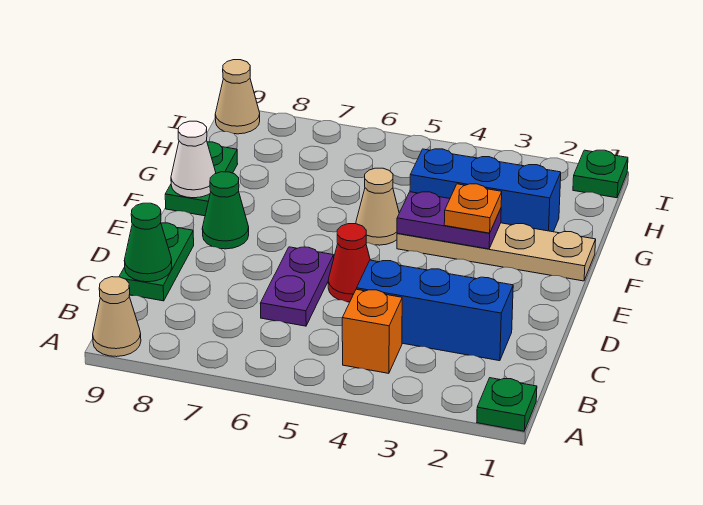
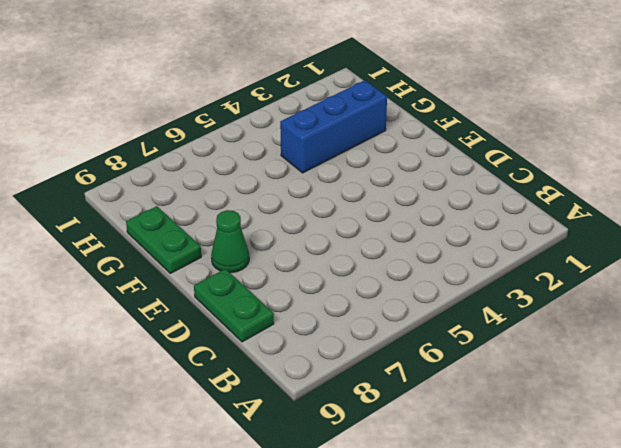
none -> green plate A1 level 1
none -> tan cone A9 level 1
none -> orange brick B4 level 1

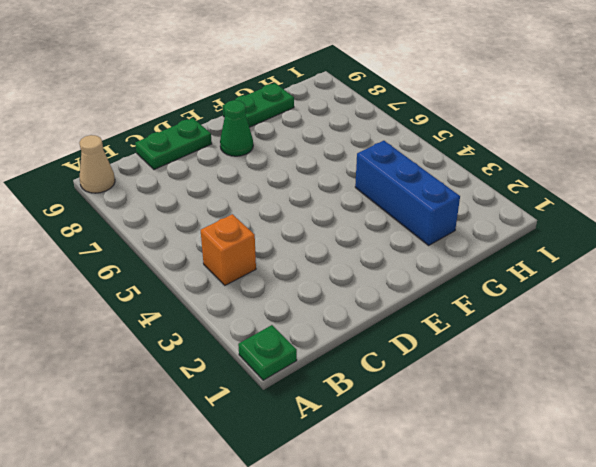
none -> blue brick C2:C4 level 1
none -> purple plate C6:D6 level 1
none -> red cone D5 level 1

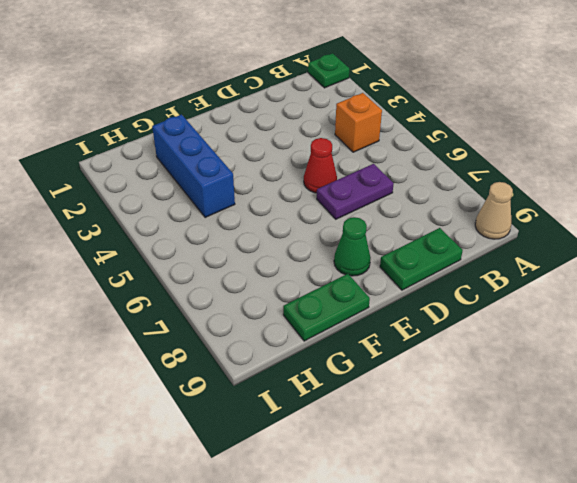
none -> blue brick C2:C4 level 1
none -> tan plate F1:F4 level 1
none -> tan cone F5 level 1

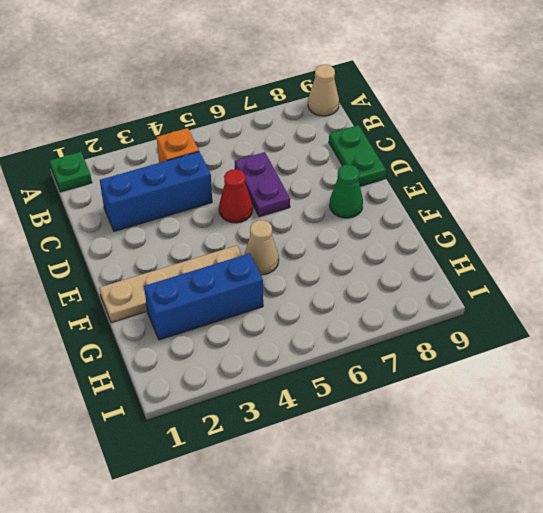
none -> green plate F9:G9 level 1
none -> green plate I1 level 1
none -> tan cone I9 level 1

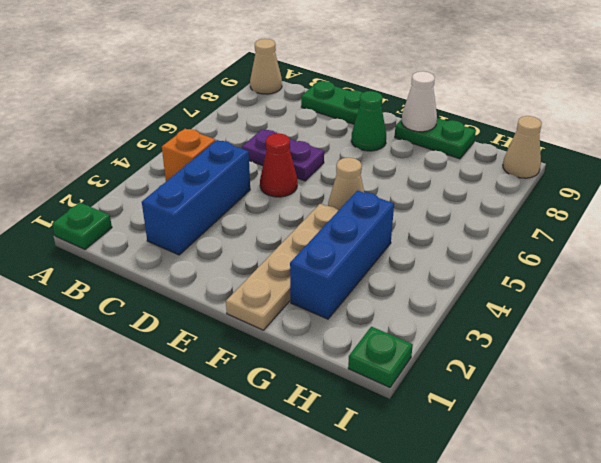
none -> green cone C9 level 2
none -> purple plate F3:F4 level 2
none -> orange plate F3 level 3

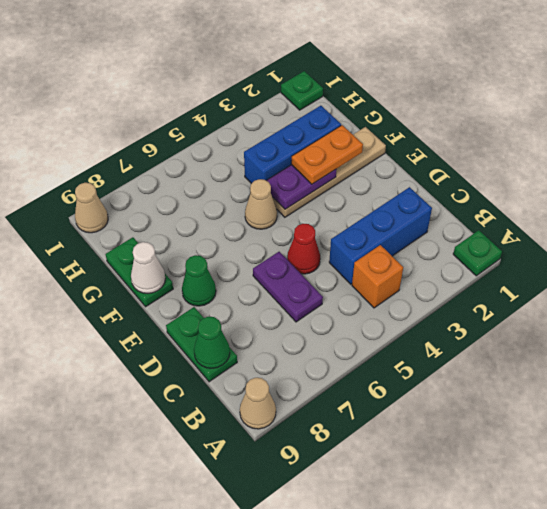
orange plate F2:F3 level 3 -> orange plate F3 level 3

